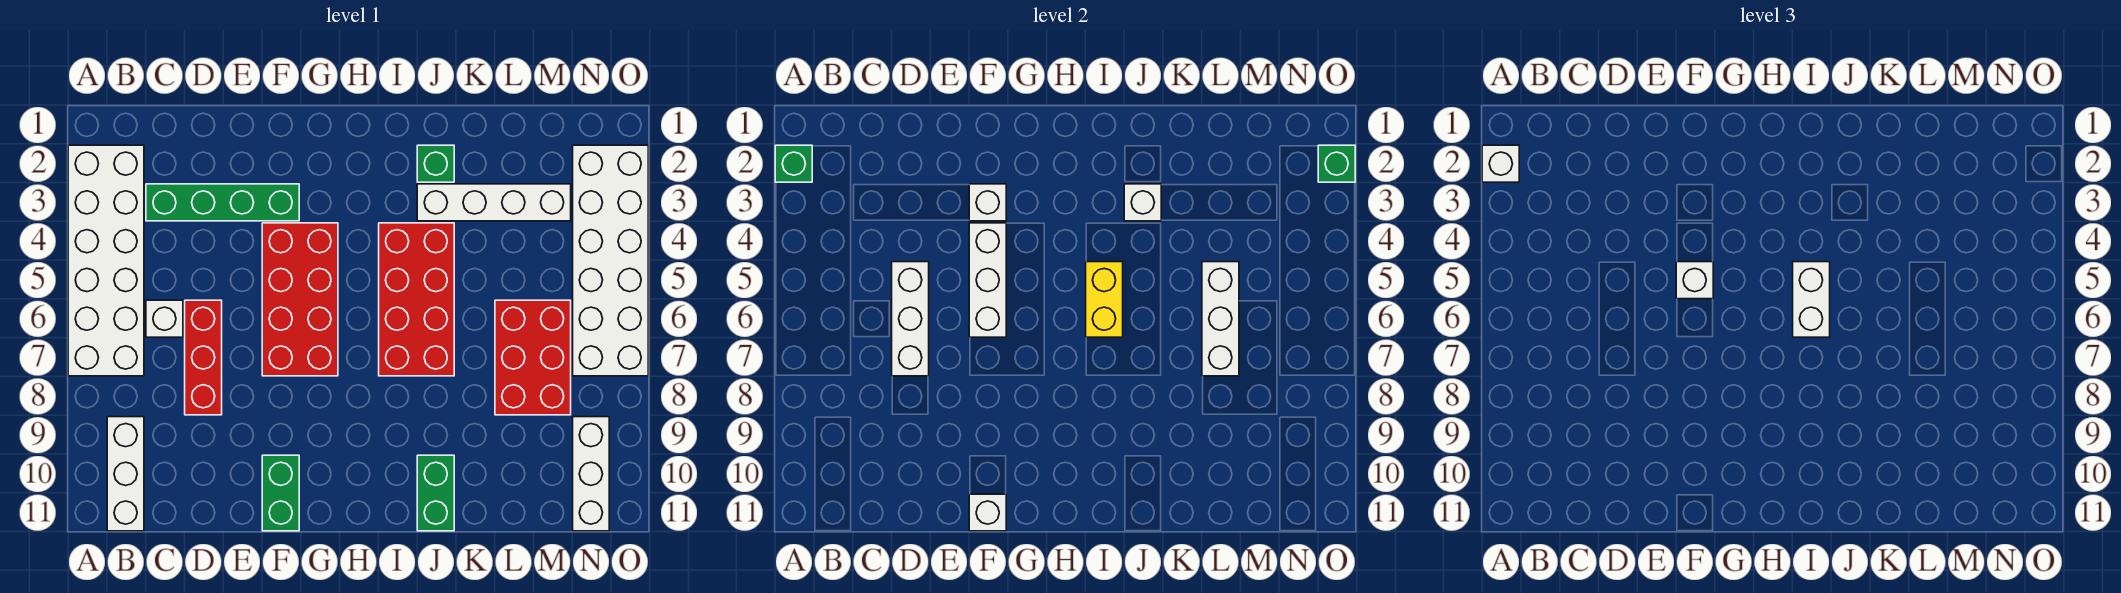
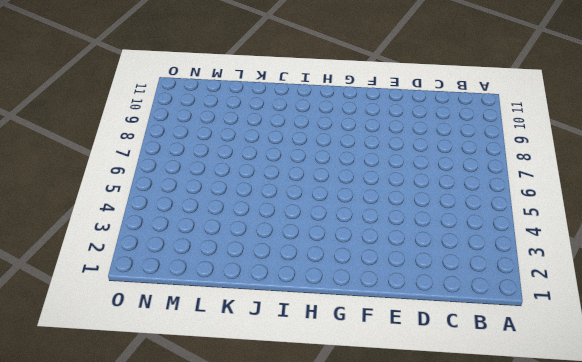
none -> white brick A2:B7 level 1
none -> white brick B9:B11 level 1
none -> green brick C3:F3 level 1

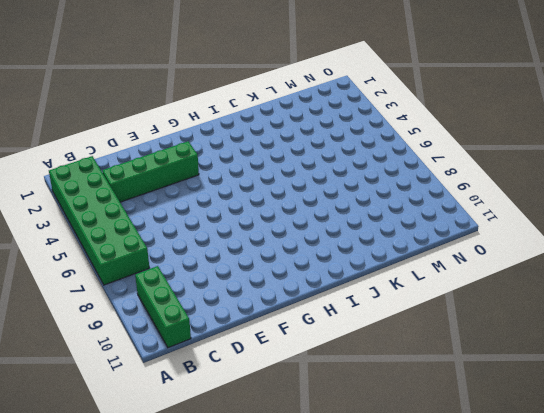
green brick A2:B7 level 1 -> white brick A2:B7 level 1
green brick B9:B11 level 1 -> white brick B9:B11 level 1
none -> white brick C6 level 1
none -> red brick D6:D8 level 1
none -> red brick F4:G7 level 1

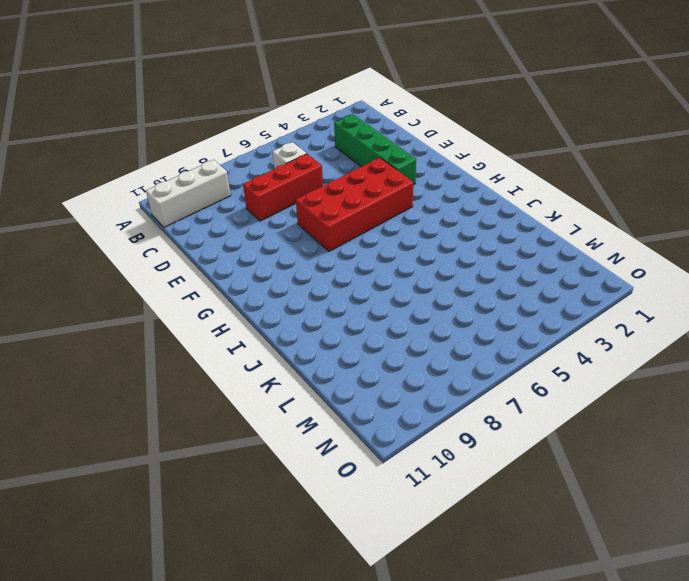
none -> white brick A2:B7 level 1
none -> green brick F10:F11 level 1
none -> red brick I4:J7 level 1

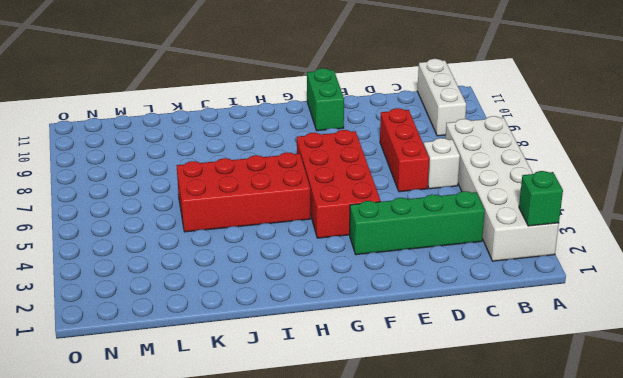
red brick H5:K6 level 1 -> red brick I4:J7 level 1
none -> green brick J2 level 1
none -> white brick J3:M3 level 1
none -> green brick J10:J11 level 1

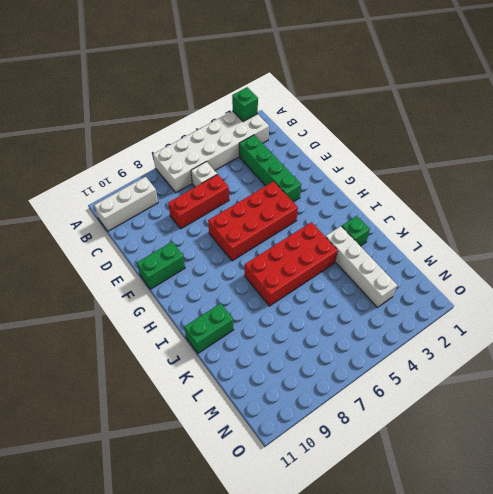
none -> red brick L6:M8 level 1
none -> white brick N2:O7 level 1
none -> white brick N9:N11 level 1

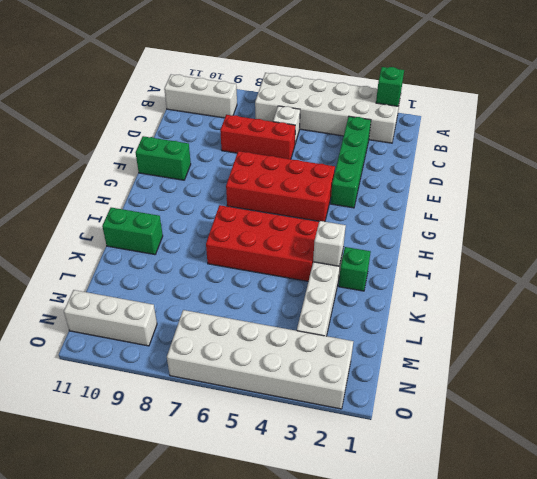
none -> red brick L6:M8 level 1
none -> white brick D5:D7 level 2
none -> white brick F3 level 2

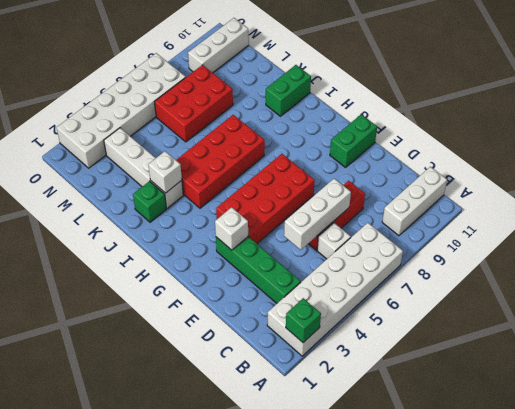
none -> white brick F4:F6 level 2
none -> white brick F11 level 2
none -> yellow brick I5:I6 level 2

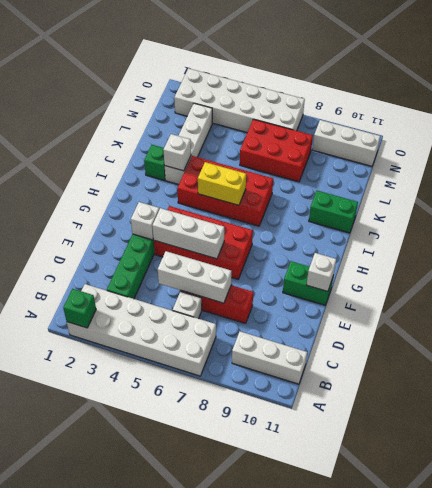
none -> white brick L5:L7 level 2
none -> green brick O2 level 2
none -> white brick A2 level 3

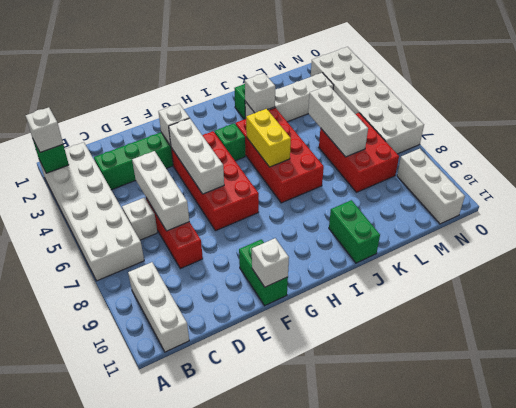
green brick H4 level 1 -> green brick O2 level 2
none -> white brick F5 level 3
none -> white brick I5:I6 level 3

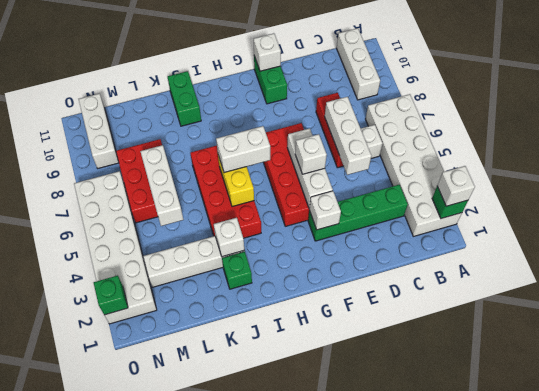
white brick H6:I6 level 3 -> white brick I5:I6 level 3

